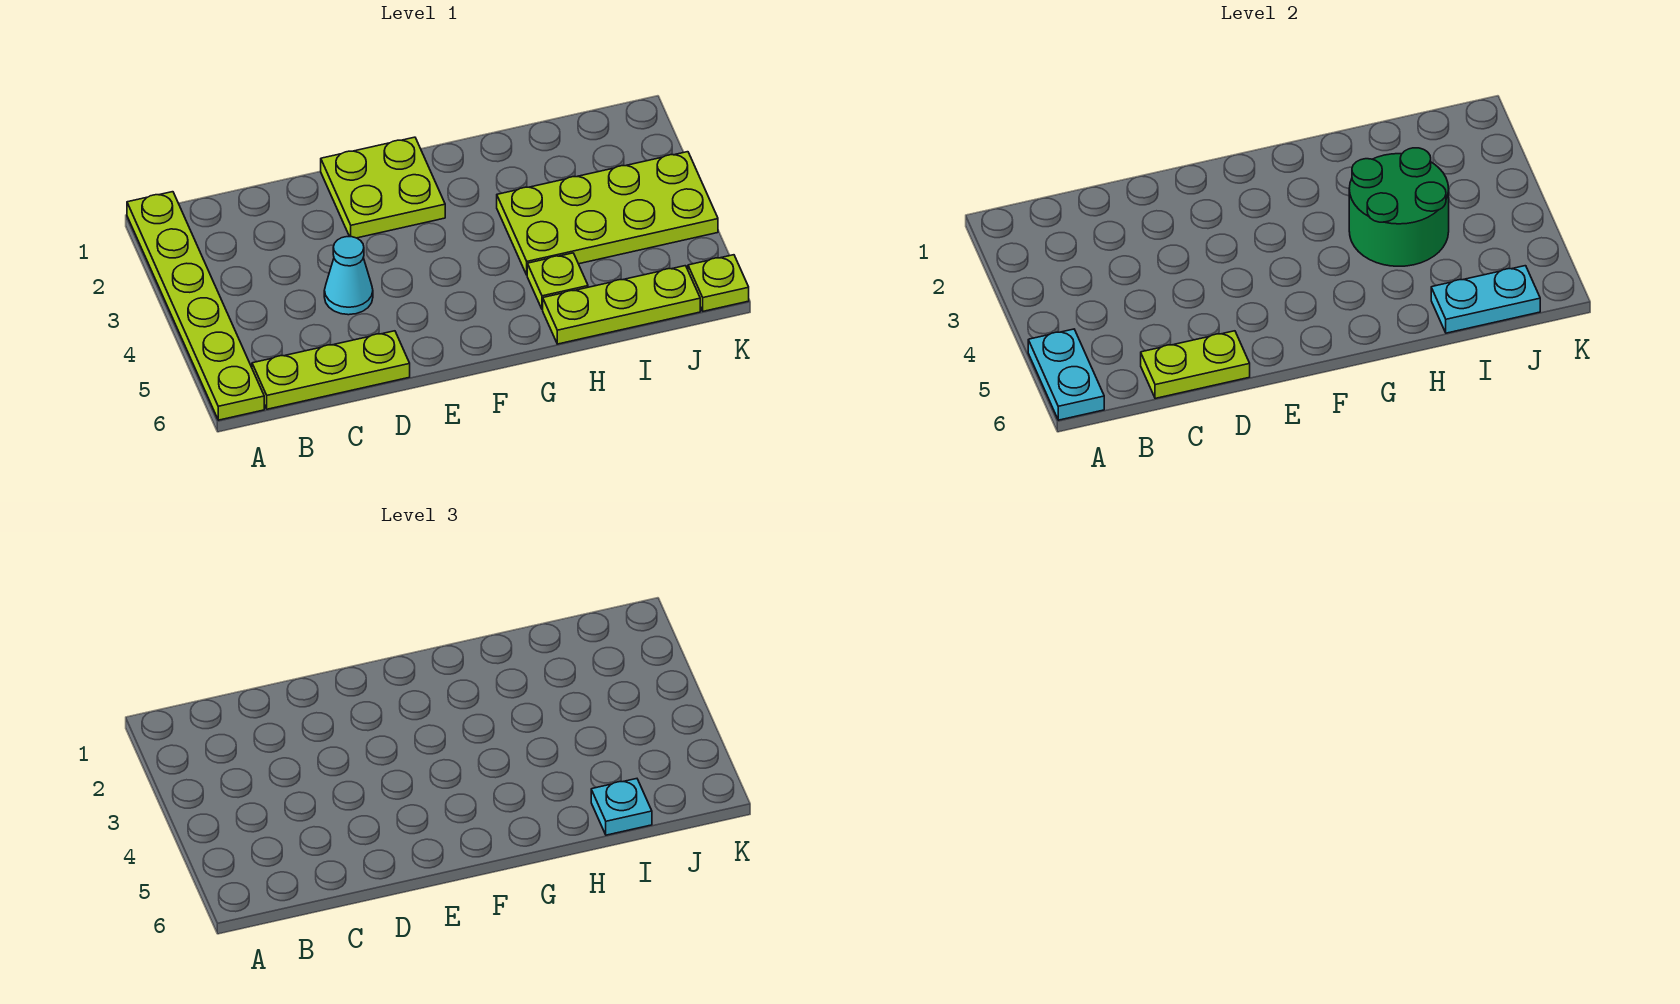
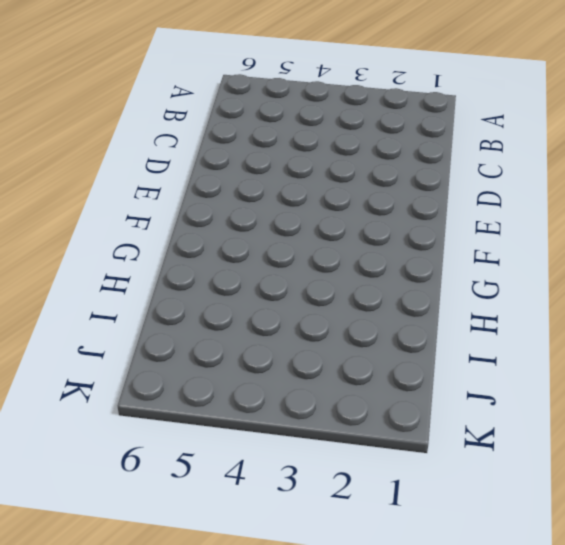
none -> lime plate A1:A6 level 1
none -> lime plate B6:D6 level 1
none -> cyan cone D4 level 1

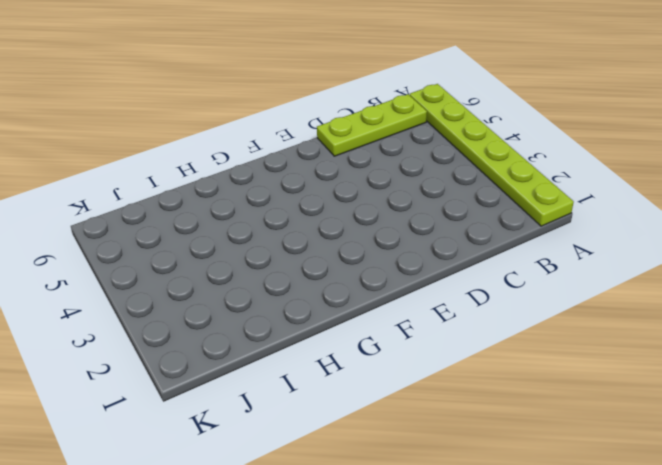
none -> cyan cone D4 level 1
none -> lime plate E1:F2 level 1
none -> lime plate H3:K4 level 1

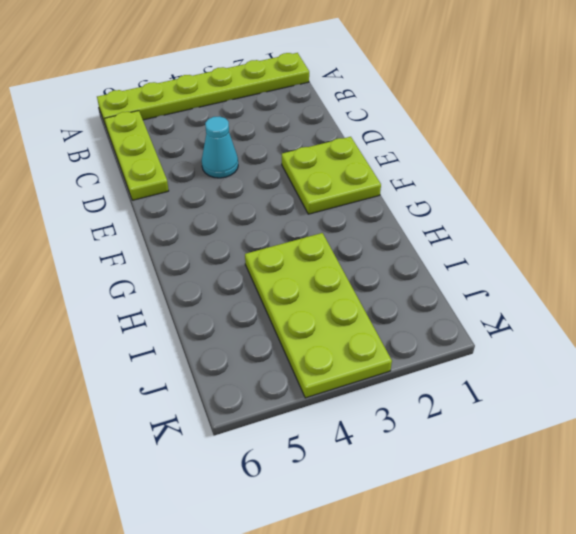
none -> lime plate H5 level 1
none -> lime plate H6:J6 level 1
none -> lime plate K6 level 1

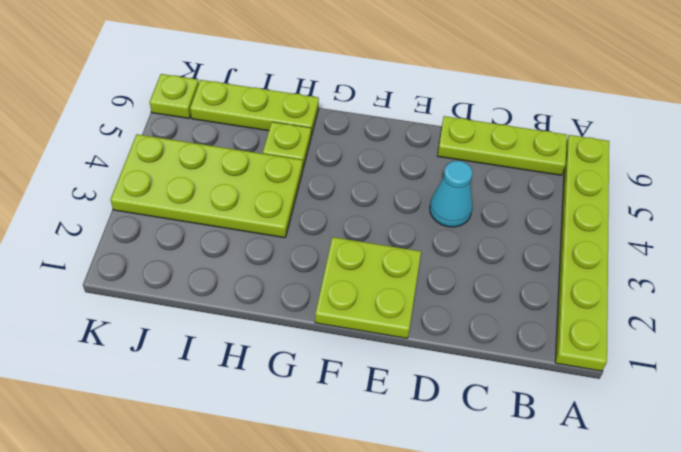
none -> cyan plate A5:A6 level 2
none -> lime plate C6:D6 level 2
none -> green round brick H3:I4 level 2

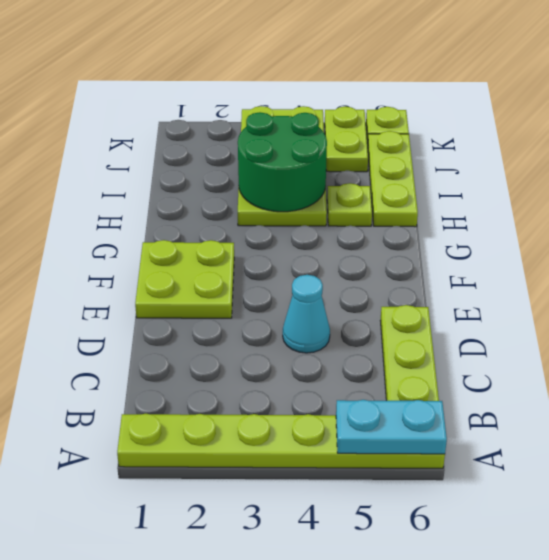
lime plate J5:K5 level 1 -> lime plate C6:D6 level 2
none -> cyan plate I6:J6 level 2
none -> cyan plate I6 level 3

